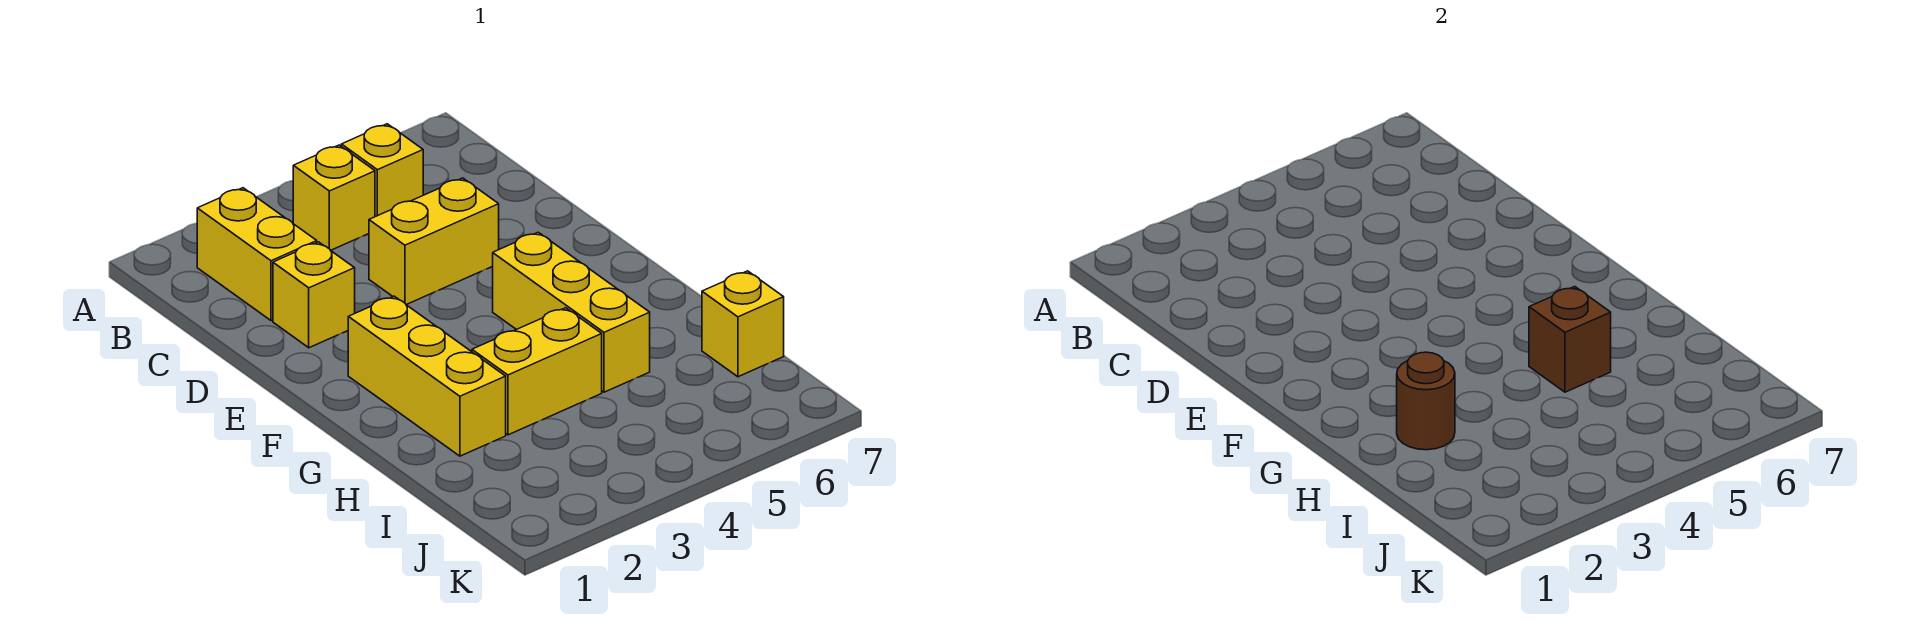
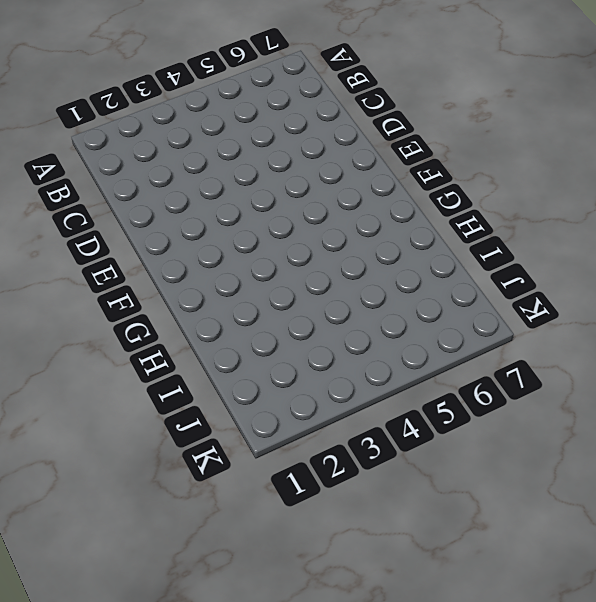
none -> yellow brick B2:C2 level 1
none -> yellow brick B4 level 1

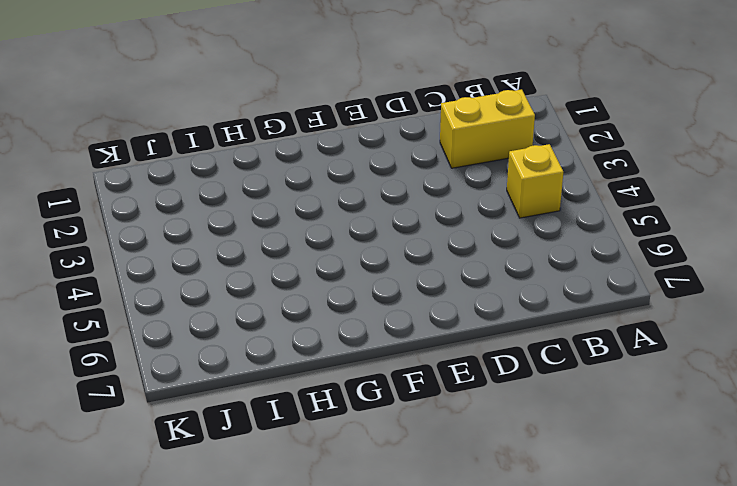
none -> yellow brick B5 level 1
none -> yellow brick D2 level 1

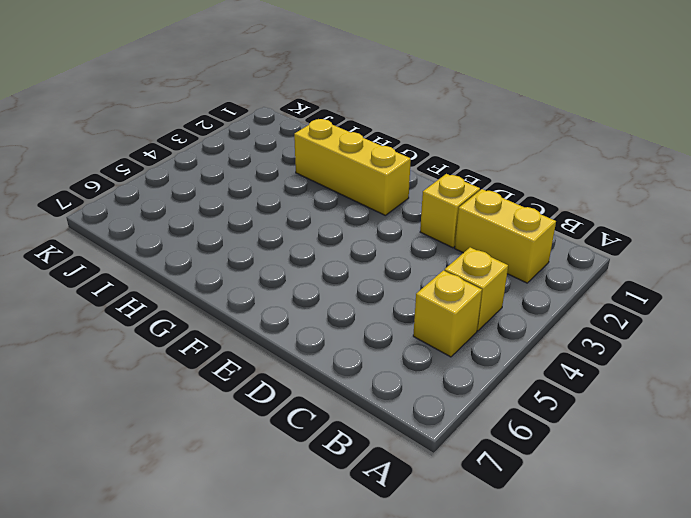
none -> yellow brick D4:D5 level 1
none -> yellow brick F5:H5 level 1

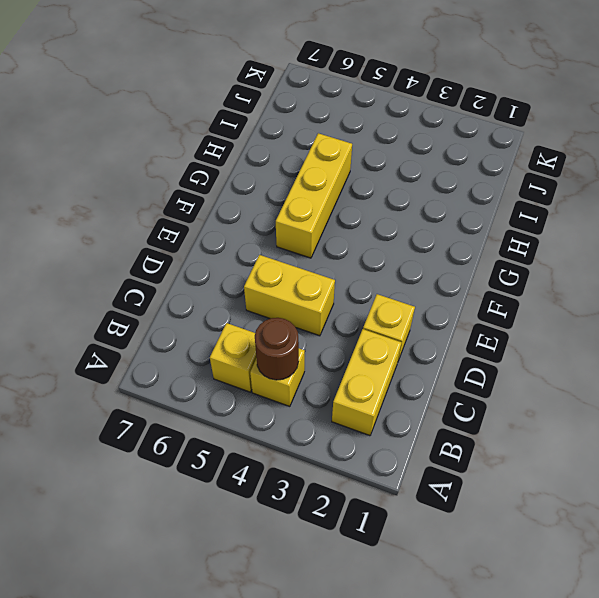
brown round brick B4 level 2 -> brown round brick H2 level 2
none -> yellow brick F2:H2 level 1
none -> yellow brick H3:H4 level 1

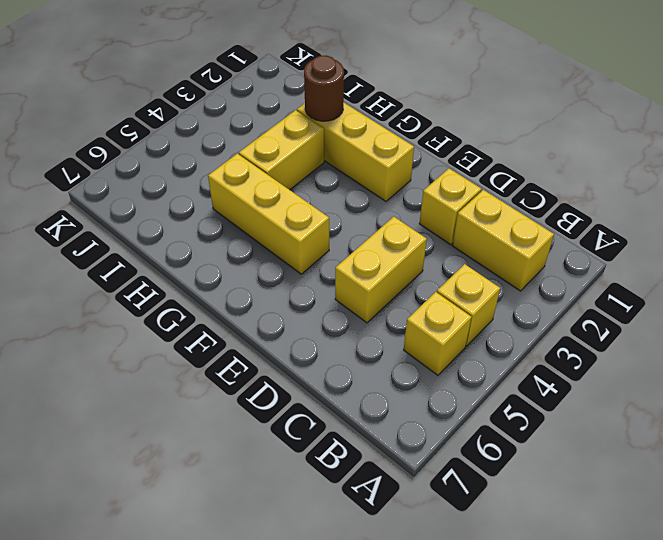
none -> yellow brick I7 level 1
none -> brown brick H5 level 2

